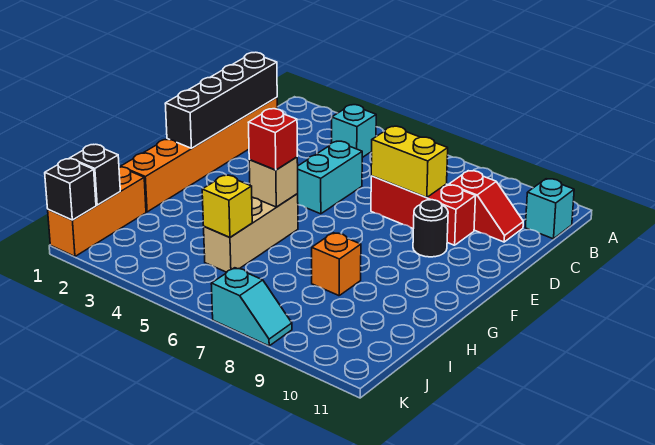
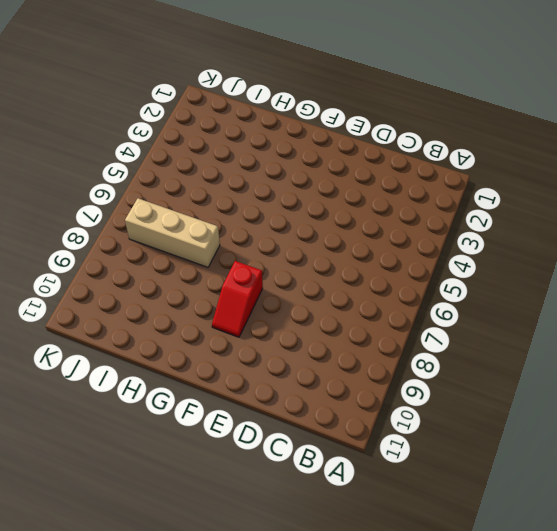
red slope F8:F9 level 1 top 8 -> red slope C9:C10 level 1 top 9
tan brick H7:J7 level 1 -> tan brick G5:I5 level 1
none -> cyan brick B4 level 1
none -> cyan brick B11 level 1
none -> orange brick C1:H1 level 1

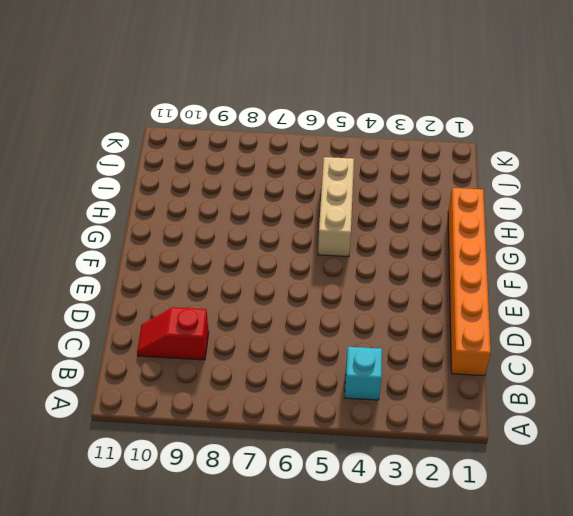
none -> cyan brick B11 level 1
none -> cyan brick D5:E5 level 1
none -> red brick D7:D9 level 1

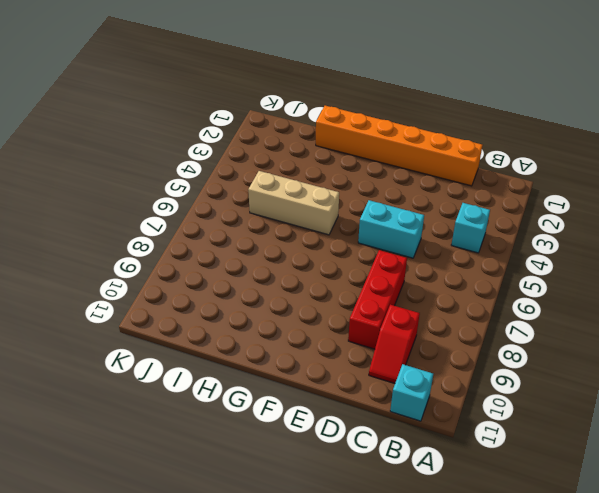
none -> black round brick E9 level 1
none -> orange brick H8 level 1
none -> orange brick I1:K1 level 1

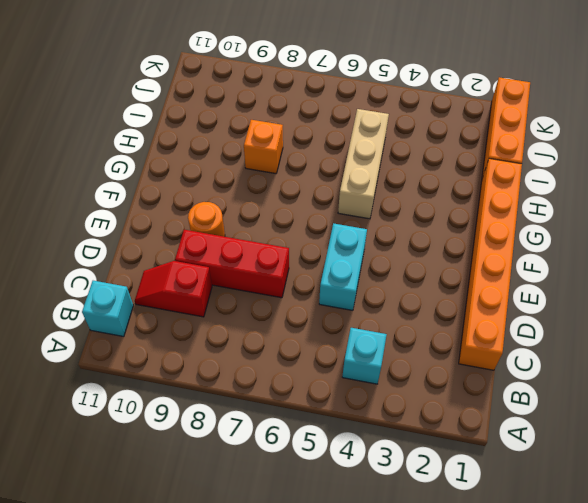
orange round brick E9 level 1 -> black round brick E9 level 1
none -> cyan slope K7:K8 level 1 top 7
none -> black brick C1:F1 level 2
none -> yellow brick D7:D8 level 2

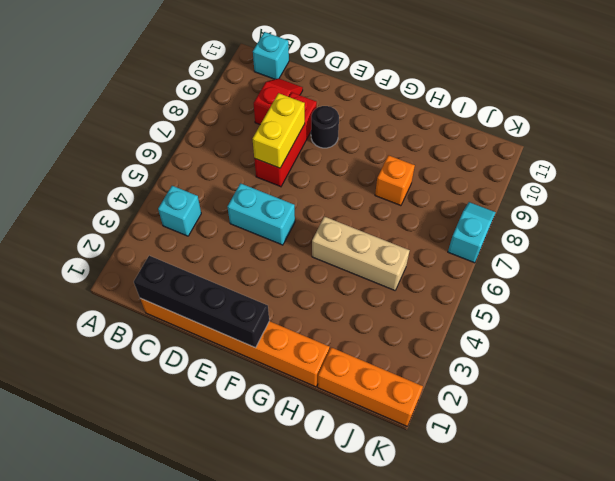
none -> tan brick G5 level 2
none -> yellow brick I5 level 2
none -> black brick J1 level 2

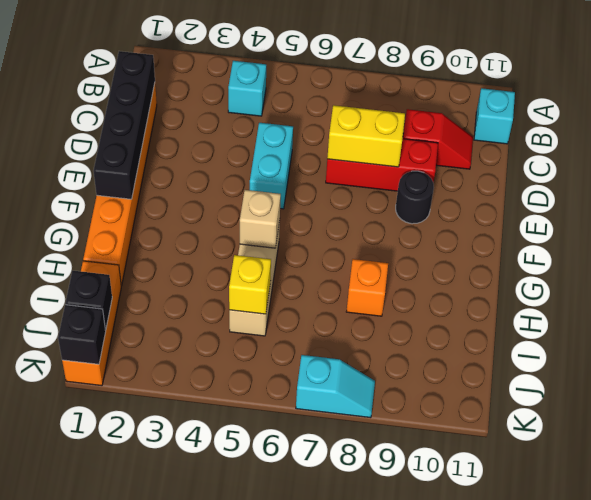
none -> red brick G5 level 3

